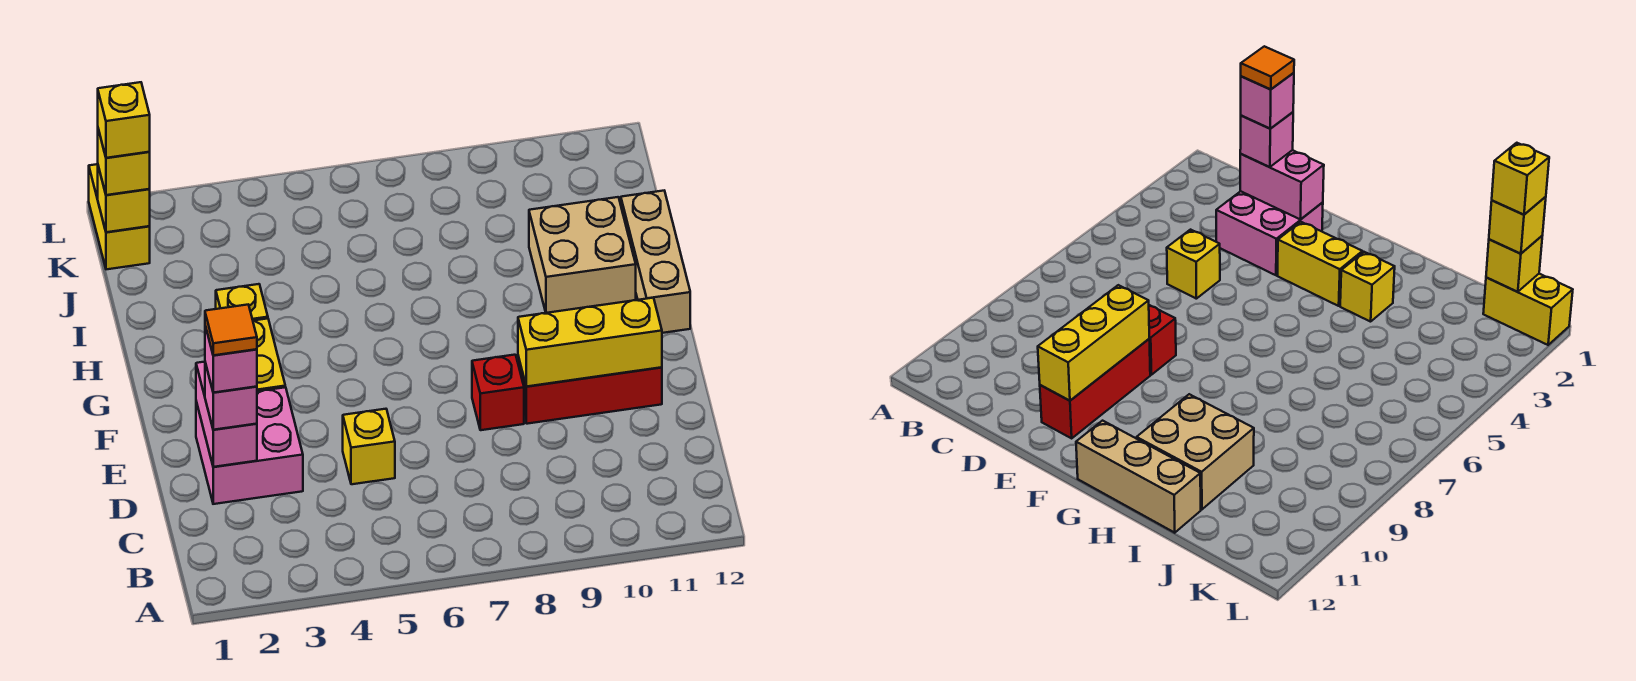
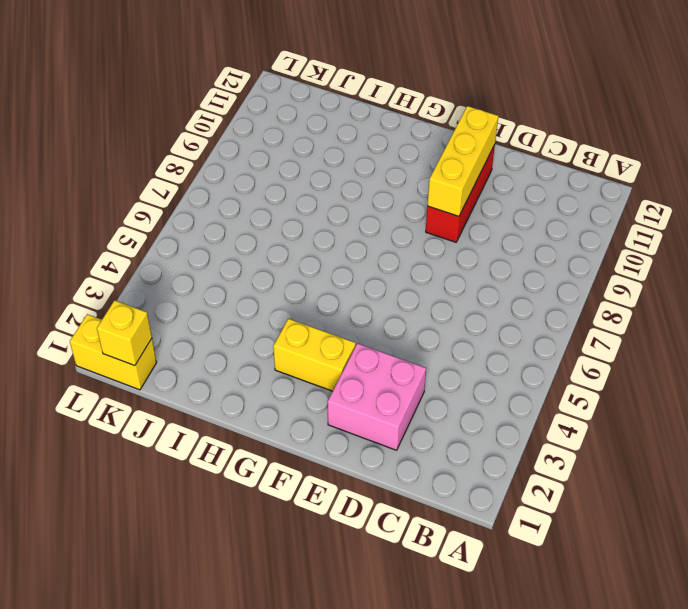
none -> yellow brick D5 level 1
none -> red brick E8 level 1
none -> tan brick G12:I12 level 1

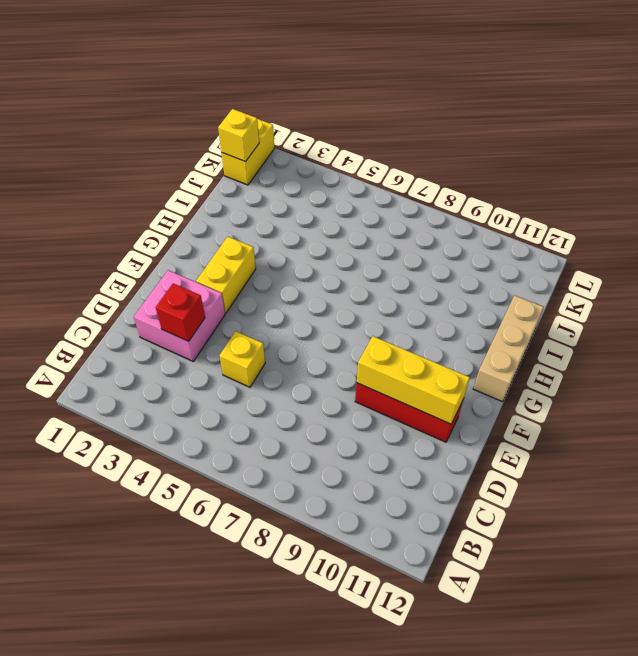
red brick D3 level 2 -> red brick E8 level 1
none -> yellow brick H3 level 1
none -> tan brick H10:I11 level 1
none -> pink brick D2:E2 level 2

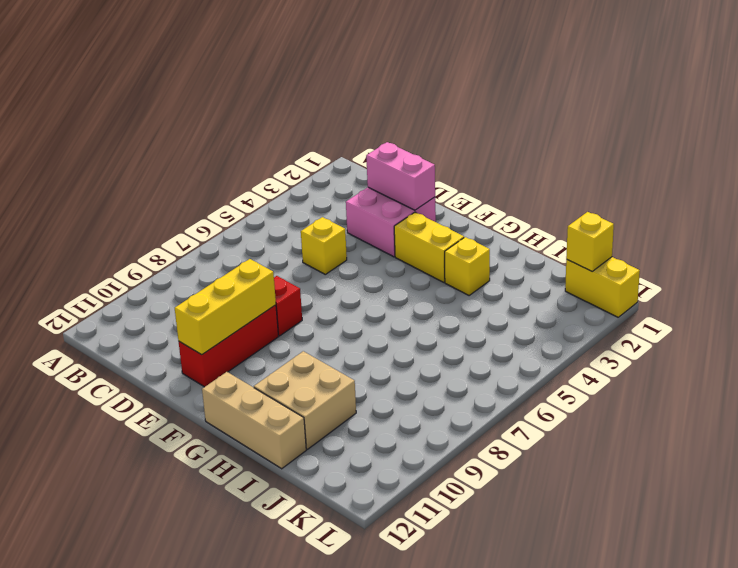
none -> pink brick D2 level 3
none -> yellow brick K1 level 3
none -> pink brick D2 level 4

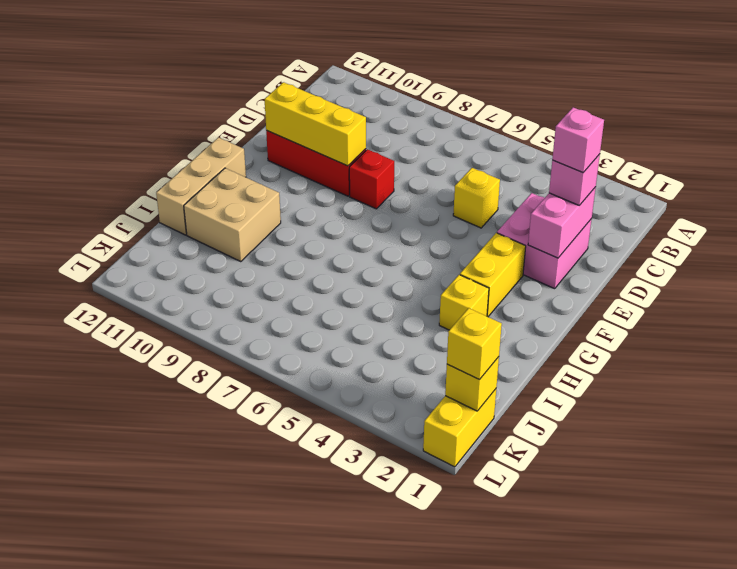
none -> yellow brick K1 level 4
none -> orange tile D2 level 5

